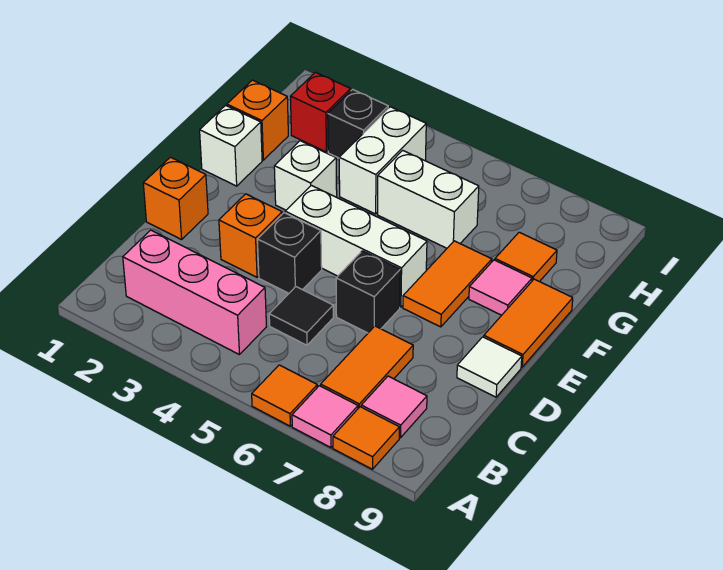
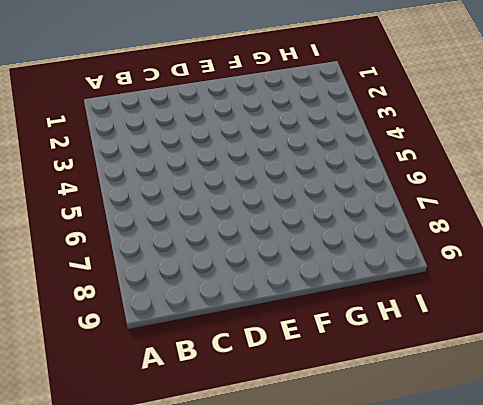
none -> orange tile A6 level 1
none -> pink tile A7 level 1
none -> orange tile A8 level 1

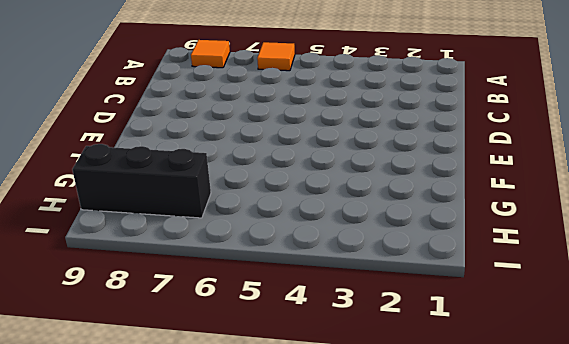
black brick H7:H9 level 1 -> none
none -> pink tile A7 level 1
none -> pink brick B2:B4 level 1
none -> orange tile B7:C7 level 1

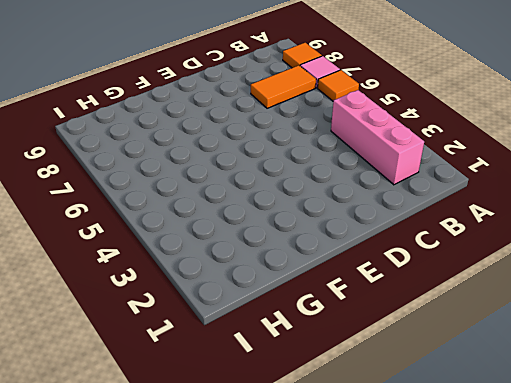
none -> pink tile B8 level 1
none -> black tile C5 level 1
none -> orange brick D1 level 1

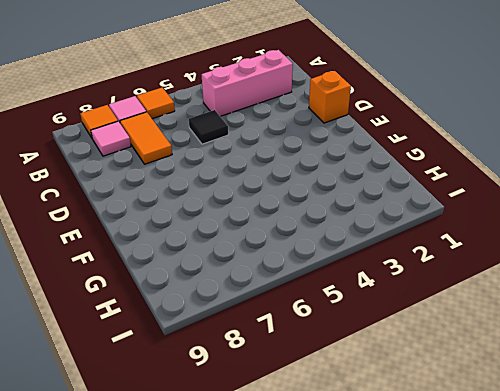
none -> orange brick D3 level 1
none -> black brick D4 level 1
none -> black brick D6 level 1

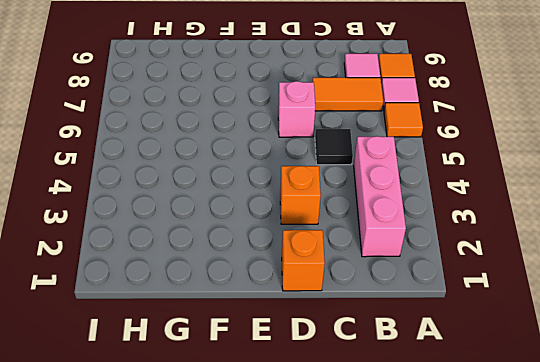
pink brick D6 level 1 -> black brick D6 level 1
none -> black brick D4 level 1
none -> white tile D9 level 1
none -> white brick E4:E6 level 1

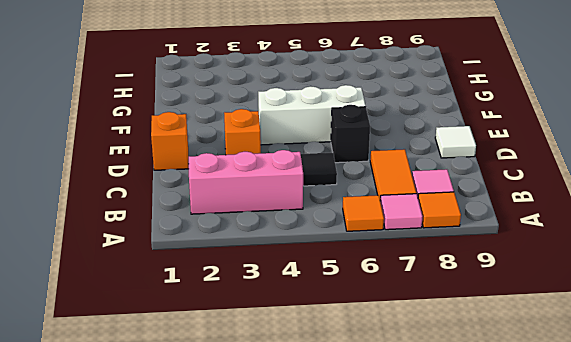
none -> black brick D4 level 1
none -> orange tile E7:F7 level 1
none -> orange tile E9:F9 level 1

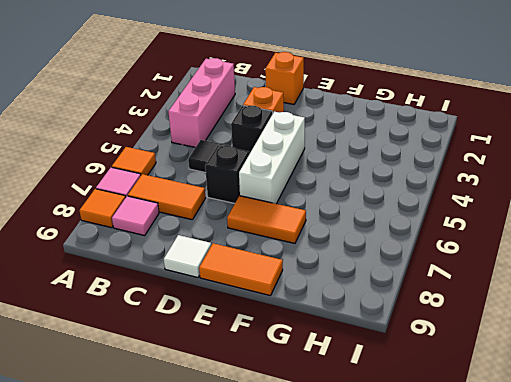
none -> white brick F1 level 1
none -> white brick F3 level 1
none -> pink tile F8 level 1

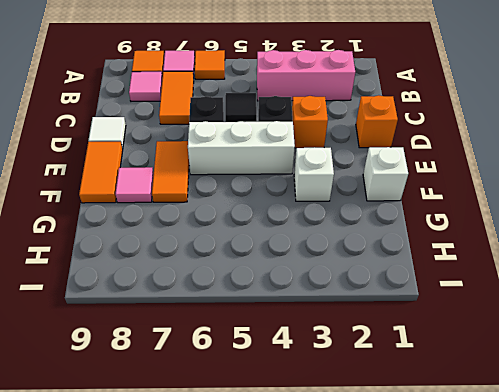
none -> orange brick G1 level 1
none -> white brick G4:H4 level 1
none -> white brick G5:G6 level 1

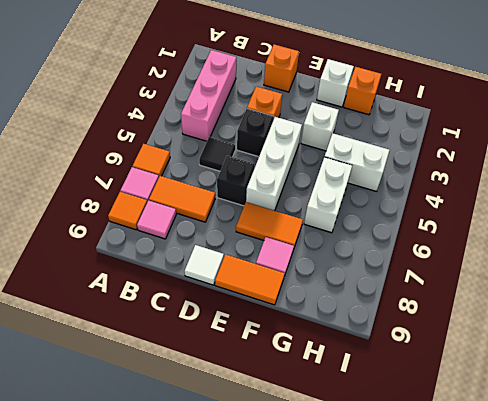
none -> orange tile G8 level 1
none -> red brick H2 level 1
none -> black brick H3 level 1

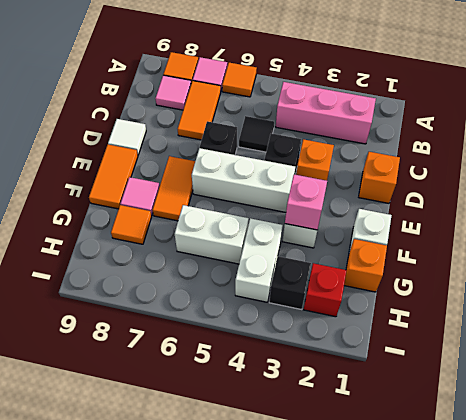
pink brick F3 level 2 -> none

